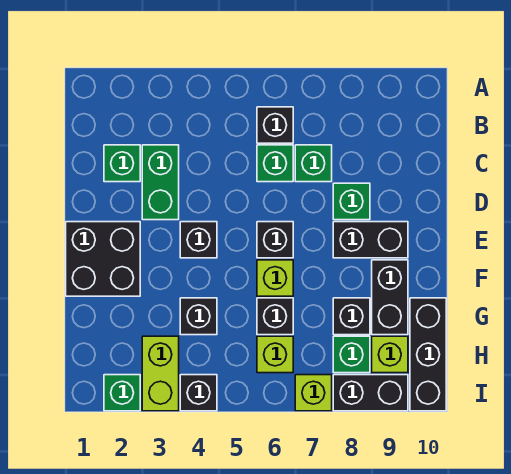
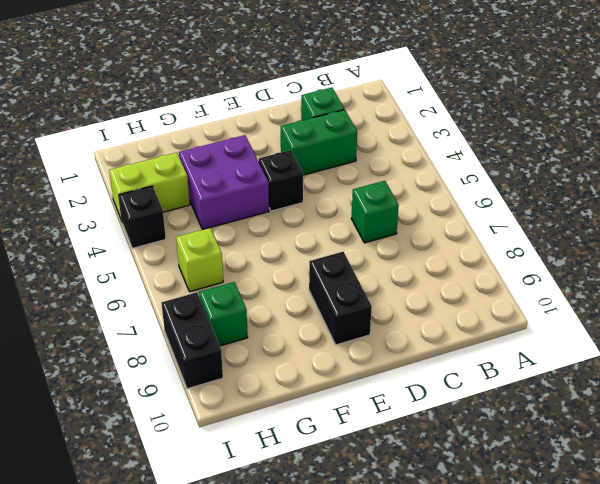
purple brick F3:G4 level 1 -> black brick G4 level 1
none -> black brick B6 level 1
none -> green brick C7 level 1
none -> green brick D8 level 1

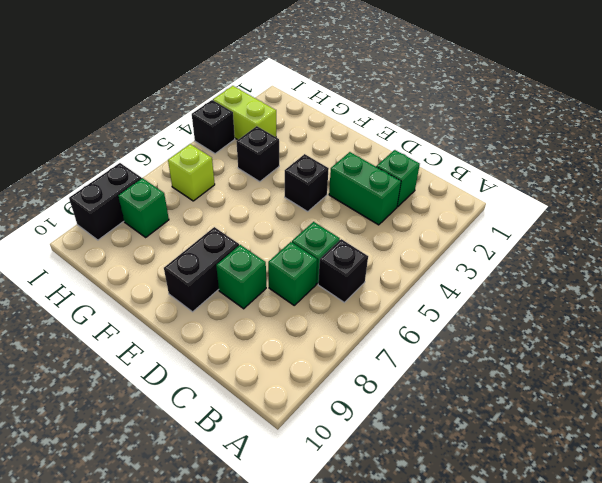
none -> black brick E1:F2 level 1
none -> black brick E6 level 1
none -> lime brick F6 level 1

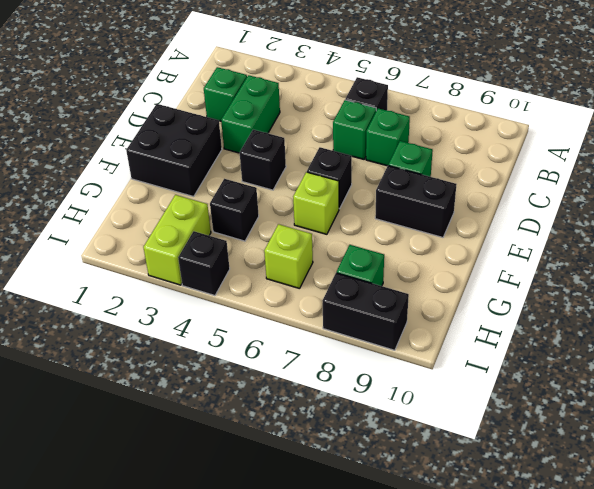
none -> black brick F9:G9 level 1
none -> black brick G6 level 1
none -> black brick G8 level 1

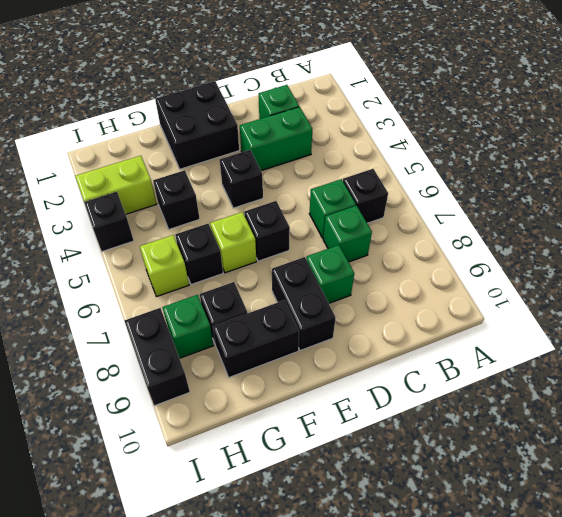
none -> black brick G10:I10 level 1
none -> lime brick H9 level 1
none -> green brick I2 level 1

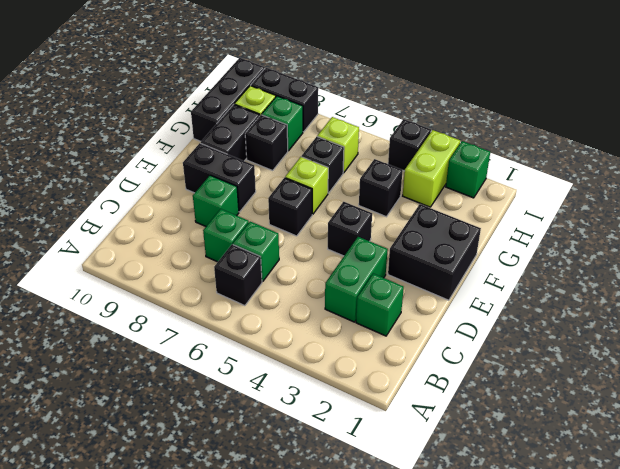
none -> lime brick I7 level 1

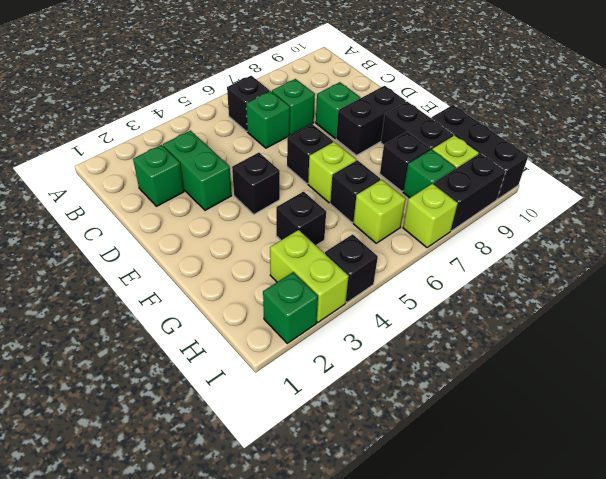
none -> black brick E1:F2 level 1

